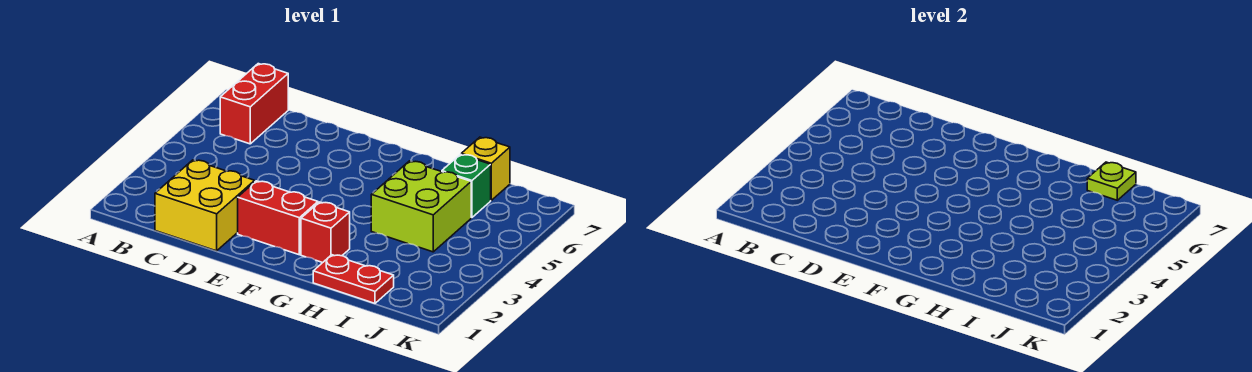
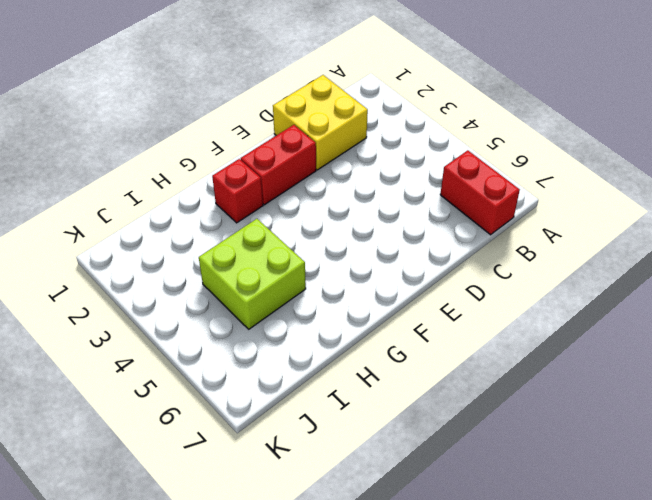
none -> red plate H1:I1 level 1
none -> green brick I6 level 1

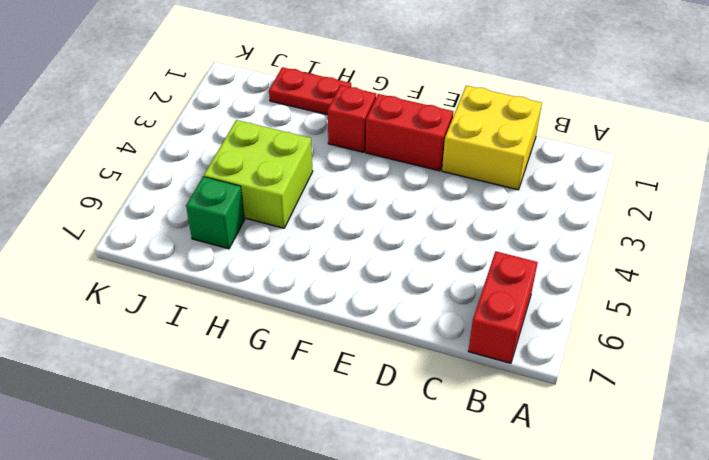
none -> yellow brick I7 level 1
none -> lime plate I7 level 2

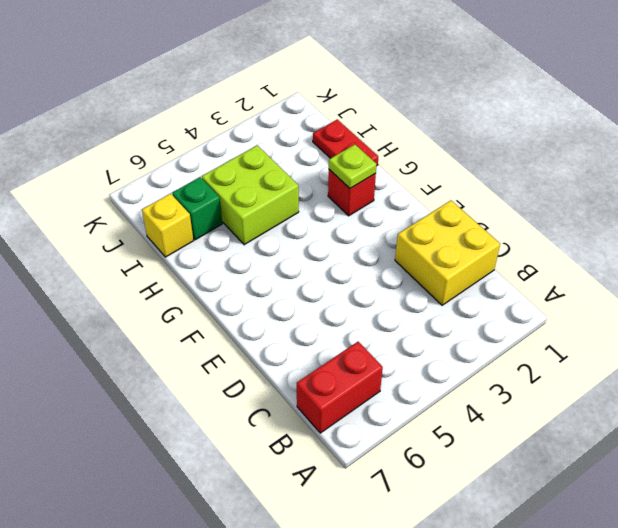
lime plate G2 level 2 -> lime plate I7 level 2
none -> red brick E2:F2 level 1

